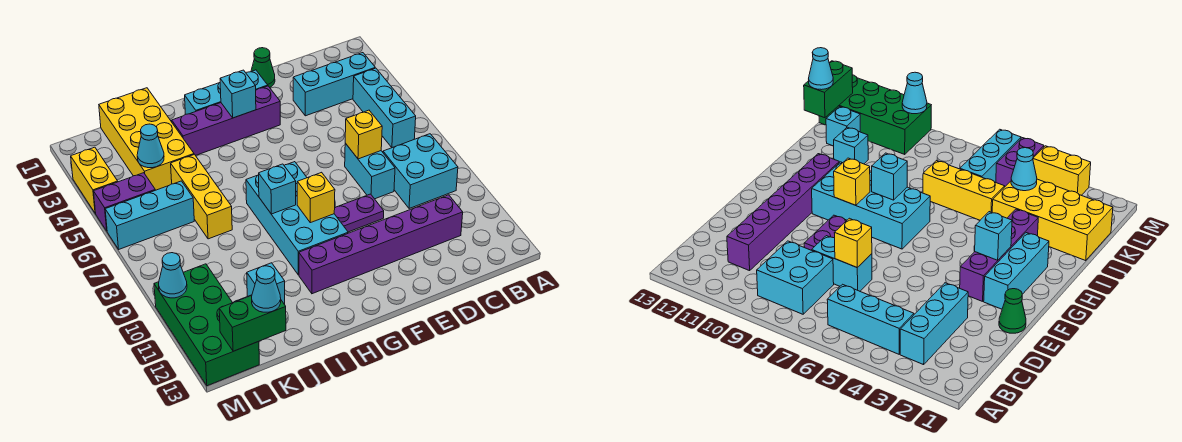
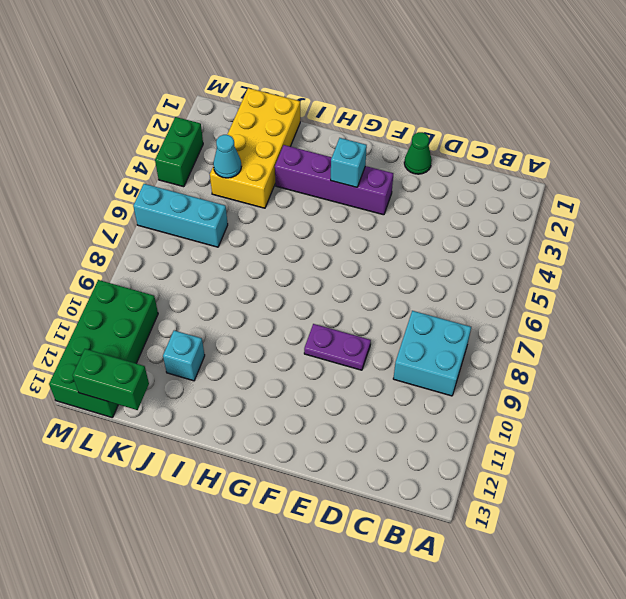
green brick M3:M4 level 1 -> yellow brick M3:M4 level 1
none -> cyan brick B3:D3 level 1
none -> cyan brick B4:B6 level 1
none -> purple brick C11:H11 level 1

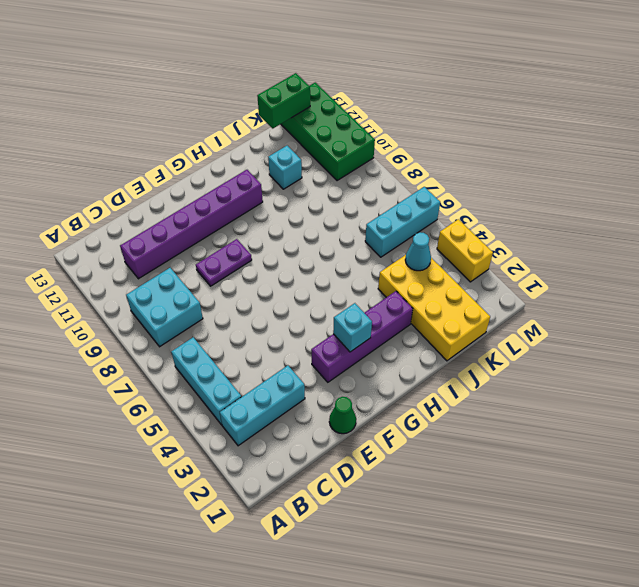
none -> cyan brick D7:D8 level 1
none -> cyan brick F2:H2 level 1
none -> cyan brick G7:H10 level 1

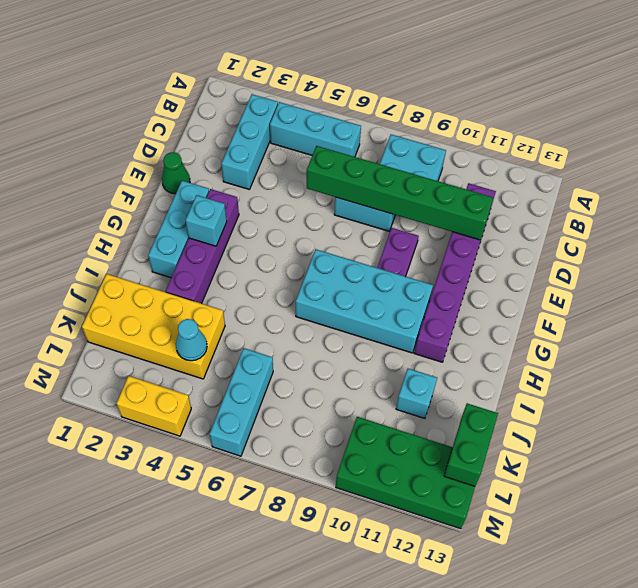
green brick D6:D11 level 2 -> yellow brick D7 level 2
none -> yellow brick J5:J7 level 1
none -> cyan brick K12 level 1
none -> purple brick L5:M5 level 1

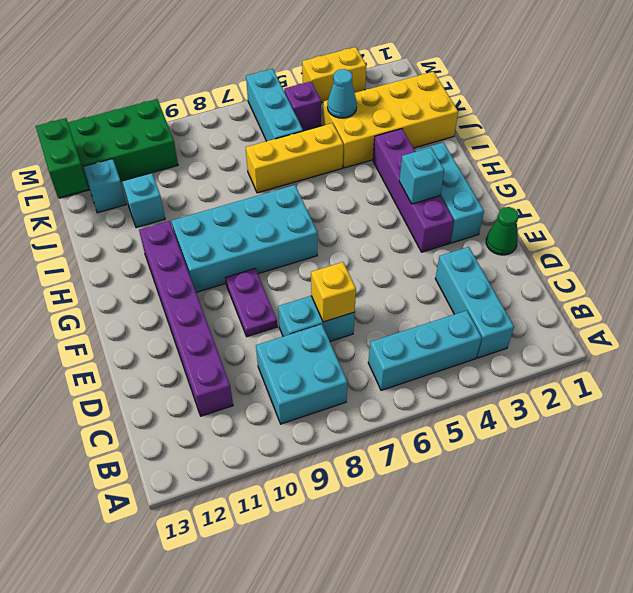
purple brick L5 level 1 -> purple brick L5:M5 level 1
none -> yellow brick G9 level 2
none -> cyan brick H8 level 2
none -> cyan cone M10 level 2

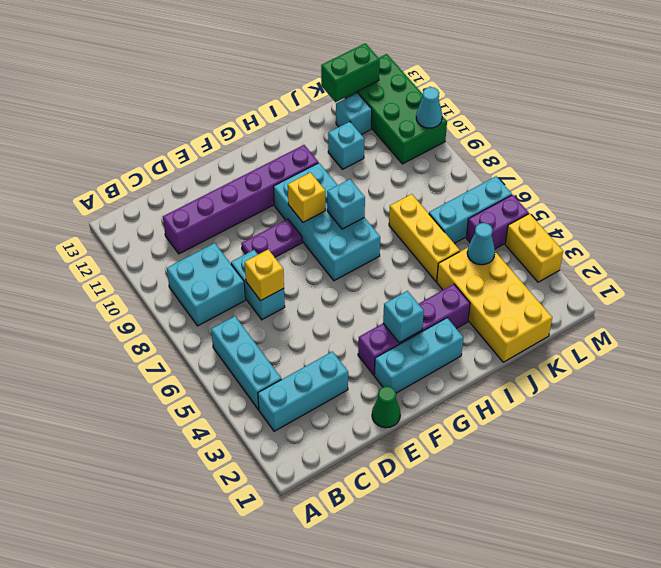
none -> cyan cone K13 level 3

